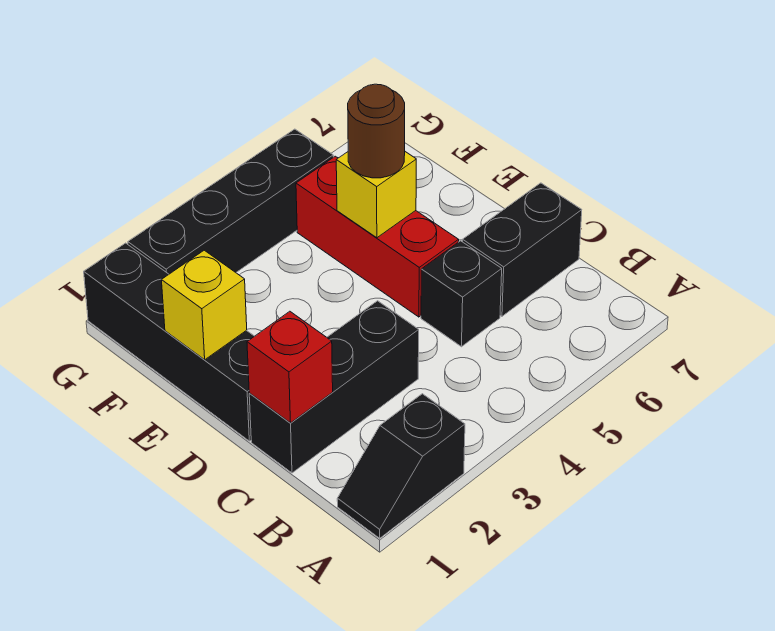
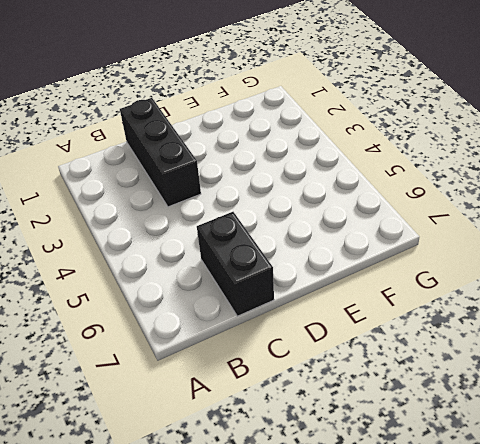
none -> black slope A1:A2 level 1 top 2
none -> black brick C5 level 1

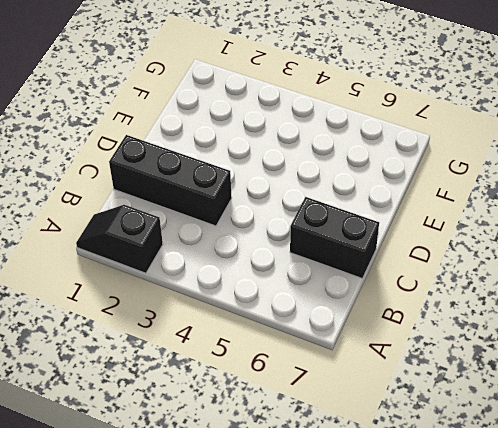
none -> black brick C5 level 1
none -> black brick D1:G1 level 1

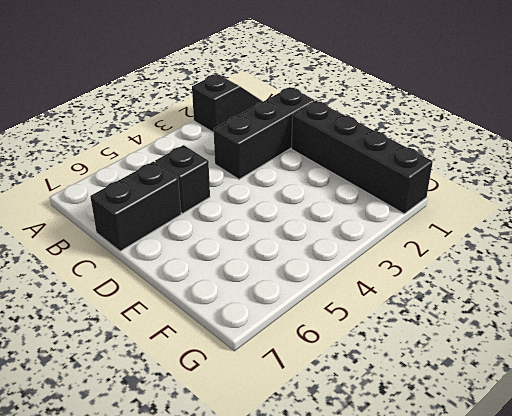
none -> red brick D5:F5 level 1
none -> black brick G2:G5 level 1

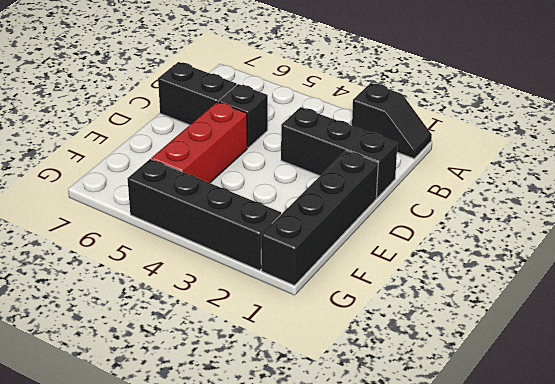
none -> red brick C1 level 2
none -> yellow brick E1 level 2

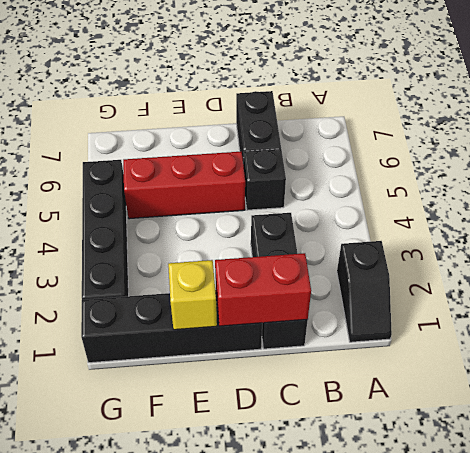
red brick C1:D1 level 2 -> red brick C1 level 2
none -> yellow brick E5 level 2
none -> brown round brick E5 level 3

